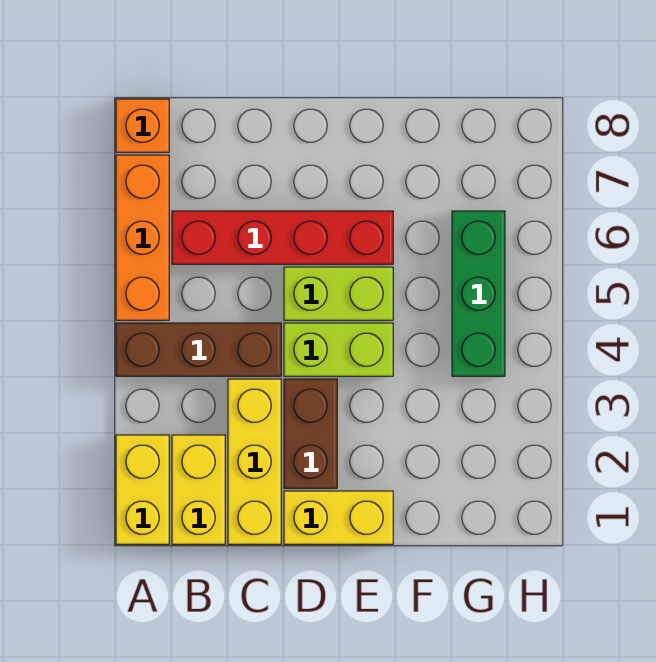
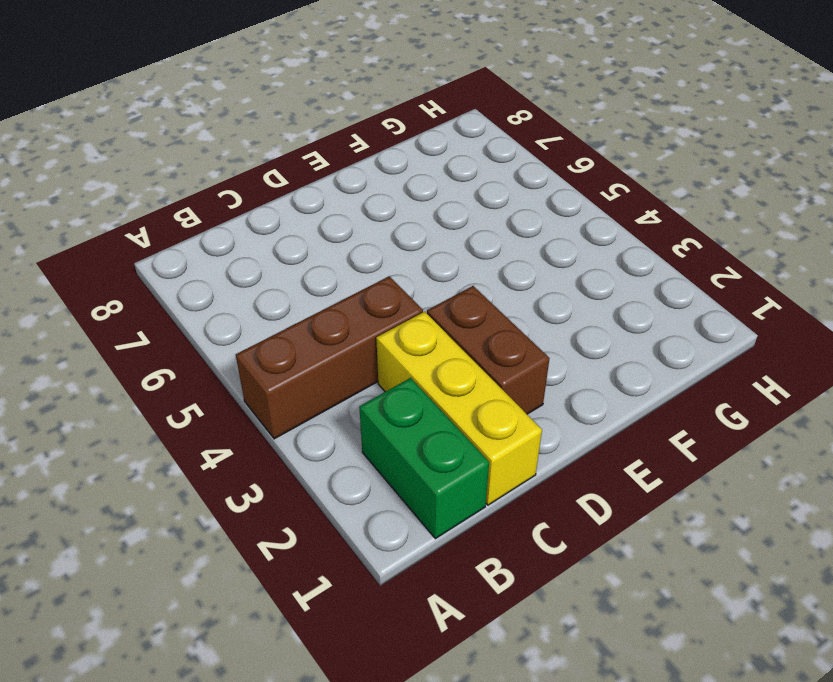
green brick B1:B2 level 1 -> yellow brick B1:B2 level 1
none -> yellow brick A1:A2 level 1
none -> orange brick A5:A7 level 1
none -> orange brick A8 level 1

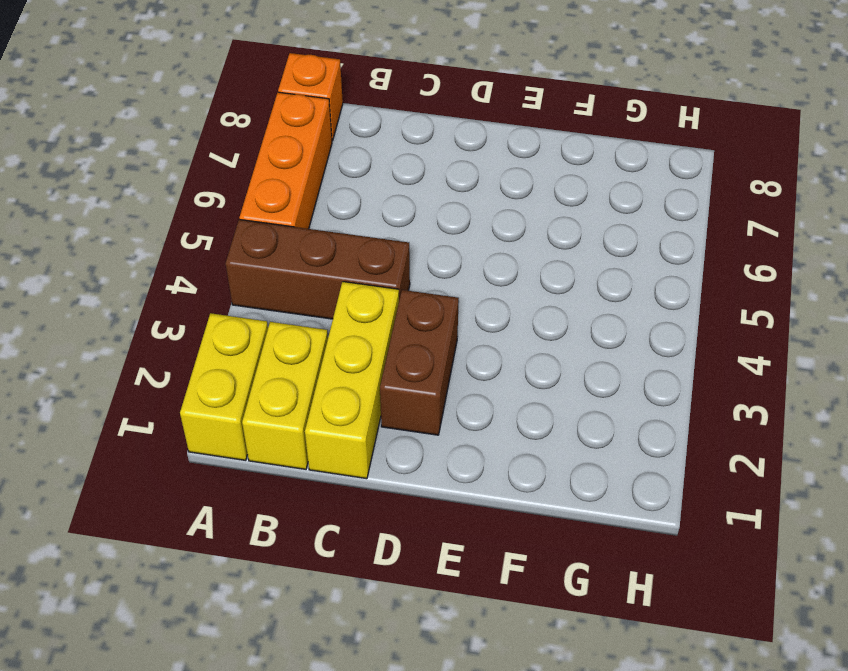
none -> red brick B6:E6 level 1
none -> yellow brick D1:E1 level 1
none -> lime brick D4:E4 level 1

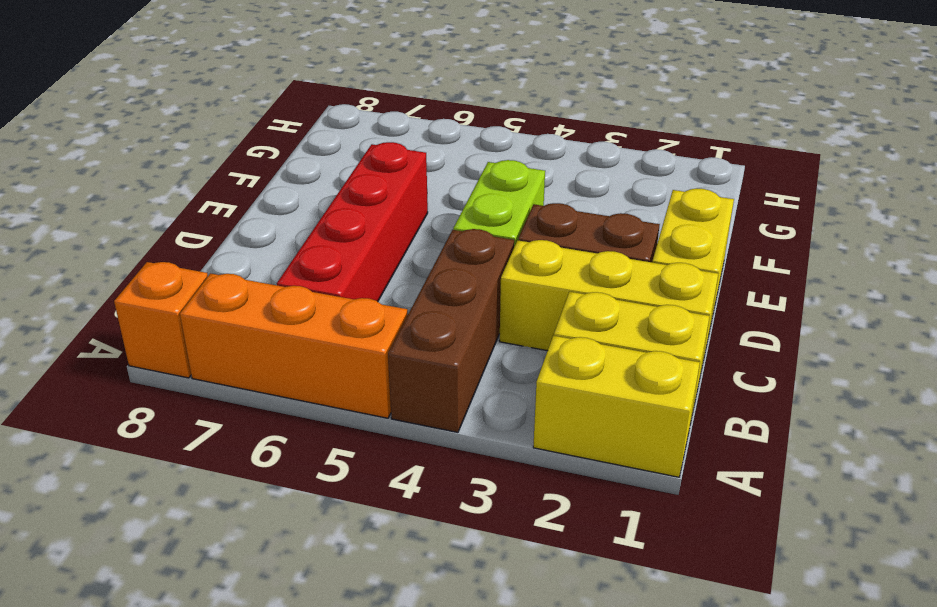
none -> lime brick D5:E5 level 1
none -> green brick G4:G6 level 1

